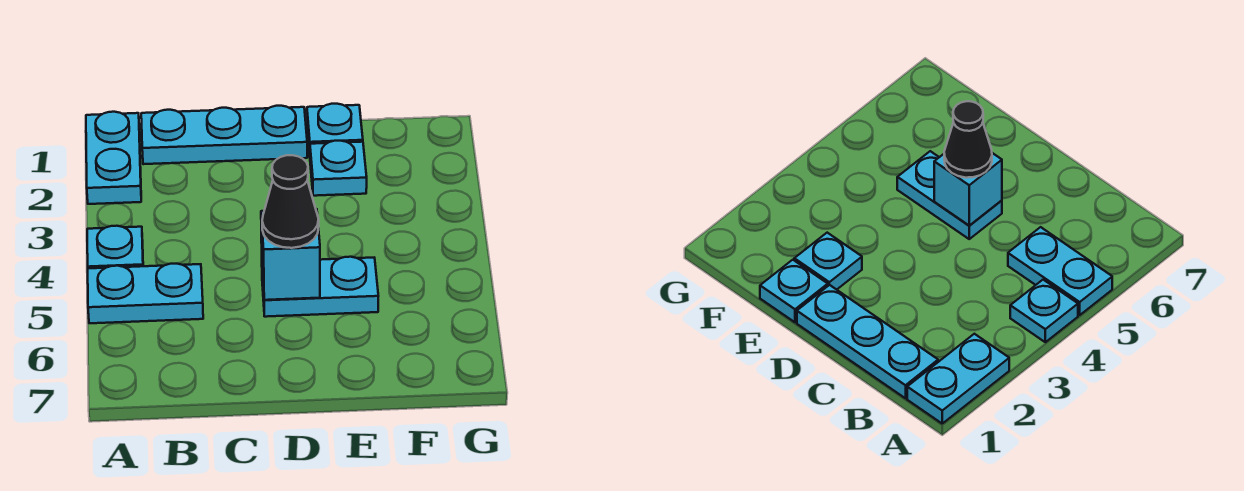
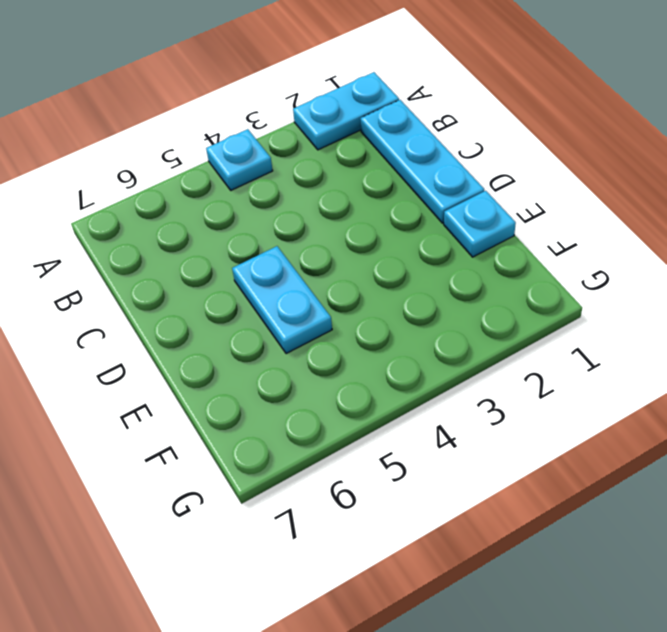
none -> cyan plate A5:B5 level 1
none -> cyan plate E2 level 1

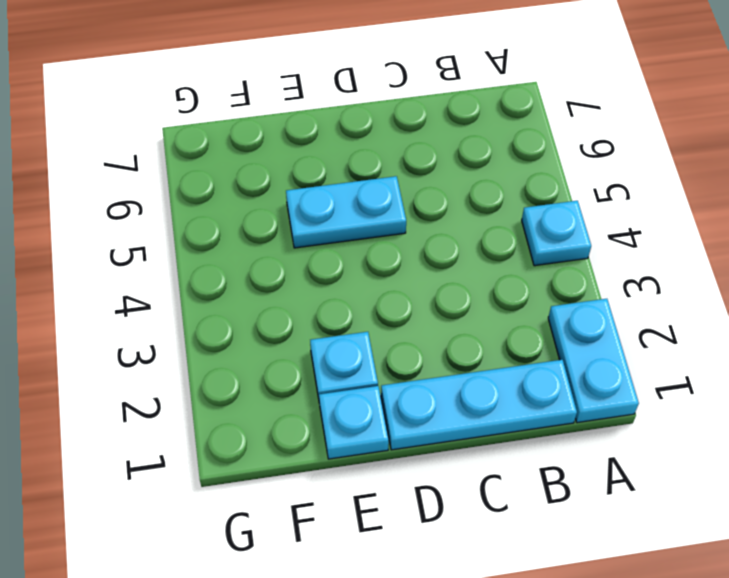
none -> cyan plate A5:B5 level 1
none -> cyan brick D5 level 2

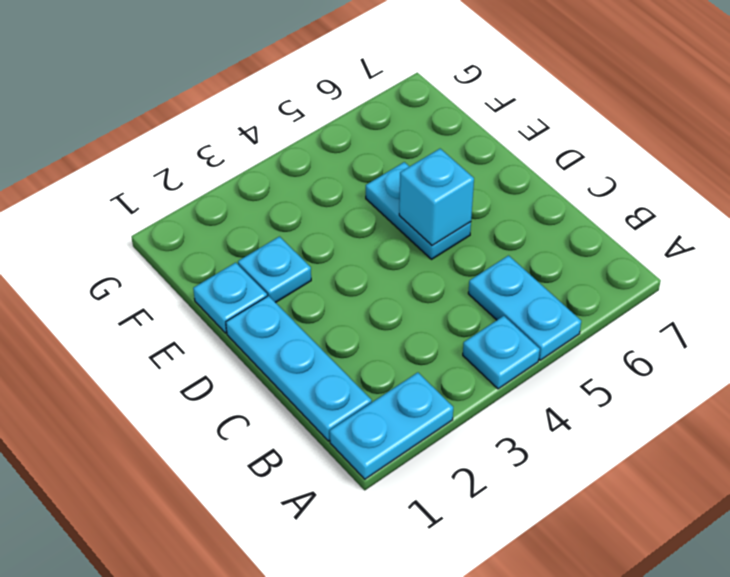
none -> black cone D5 level 3

